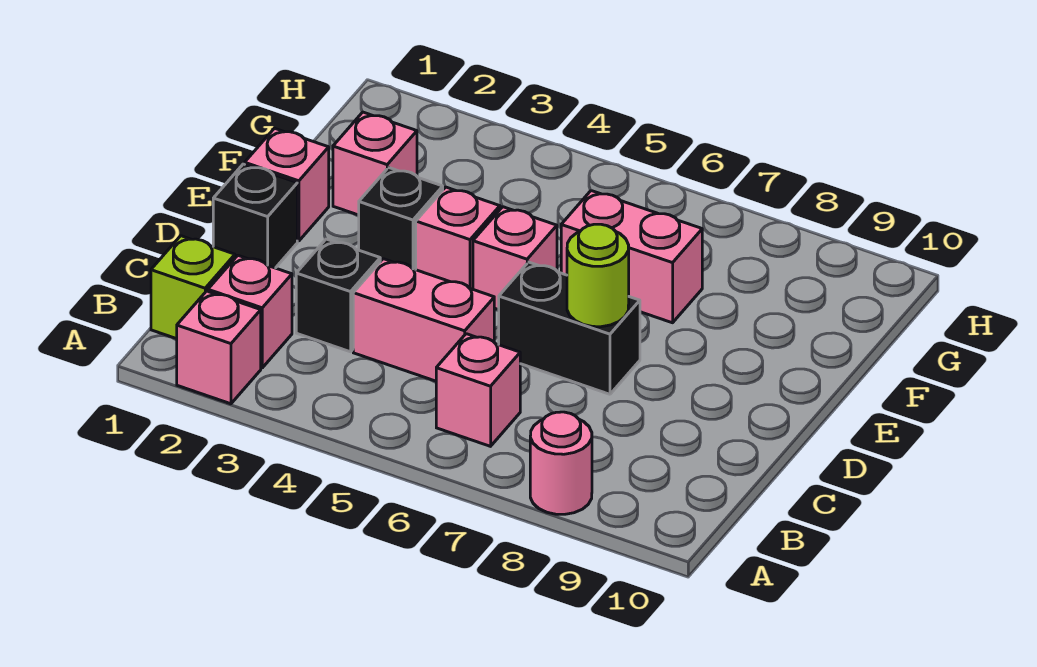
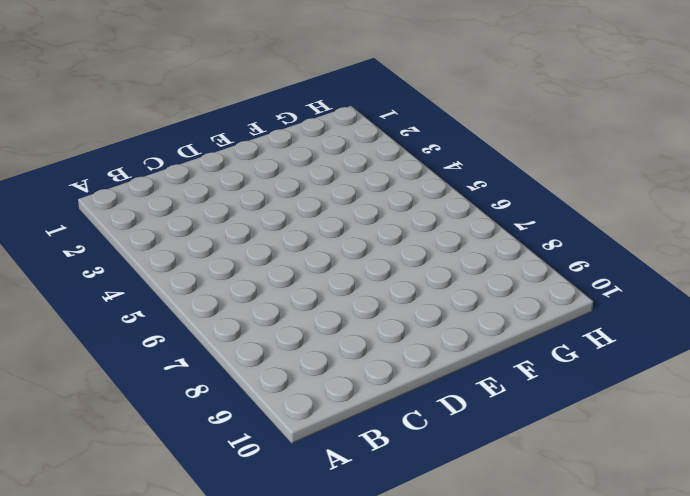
none -> pink brick A2 level 1
none -> pink round brick A8 level 1
none -> lime brick B1 level 1

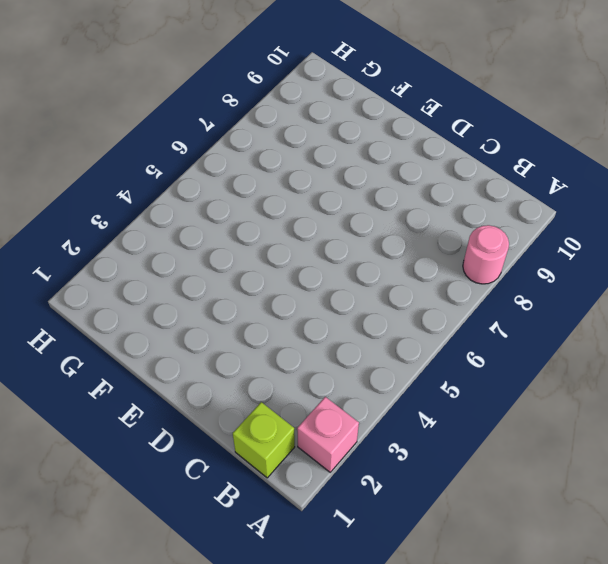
none -> pink brick B2 level 1
none -> pink brick B6 level 1
none -> black brick C3 level 1

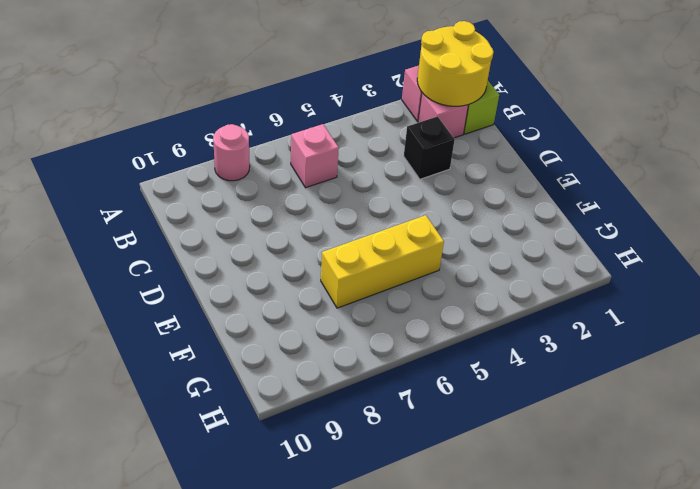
yellow round brick A1:B2 level 2 -> none
yellow brick F5:F7 level 1 -> pink brick F6:F7 level 1
none -> pink brick C4:C5 level 1
none -> black brick D1 level 1
none -> black brick D6:D7 level 1

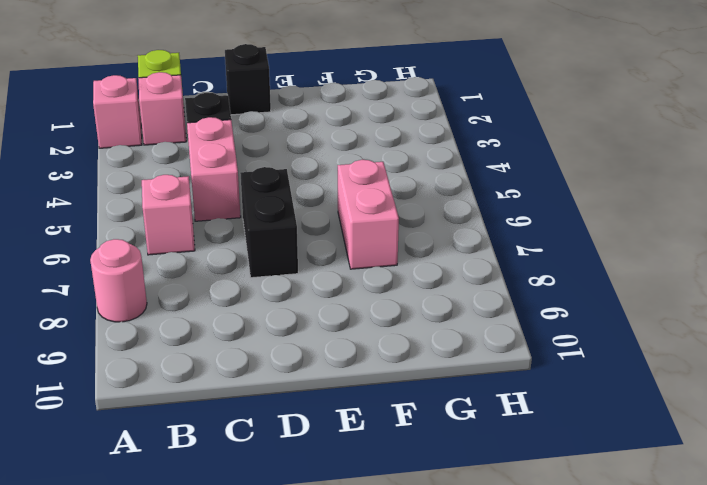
none -> pink brick E1 level 1
none -> black brick E3 level 1
none -> pink brick E4 level 1

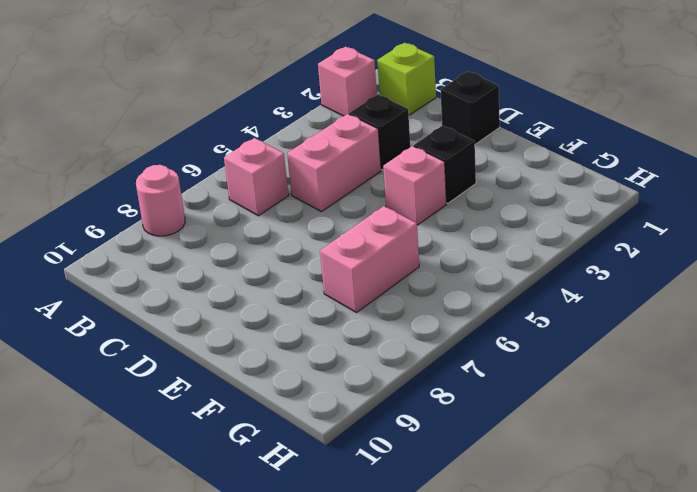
none -> pink brick B2 level 1
none -> black brick D6:D7 level 1
none -> pink brick E1 level 1

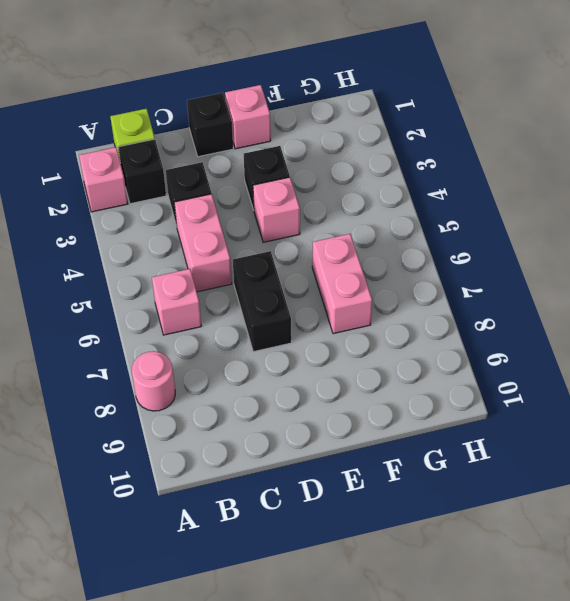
black brick B2 level 1 -> pink brick B2 level 1
none -> pink brick E5 level 1
none -> pink brick F2 level 1
none -> lime round brick D7 level 2

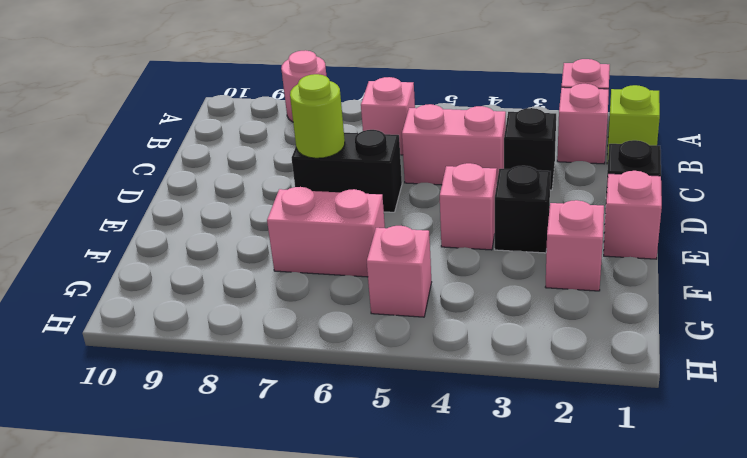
pink brick G5 level 1 -> pink brick E5 level 1

